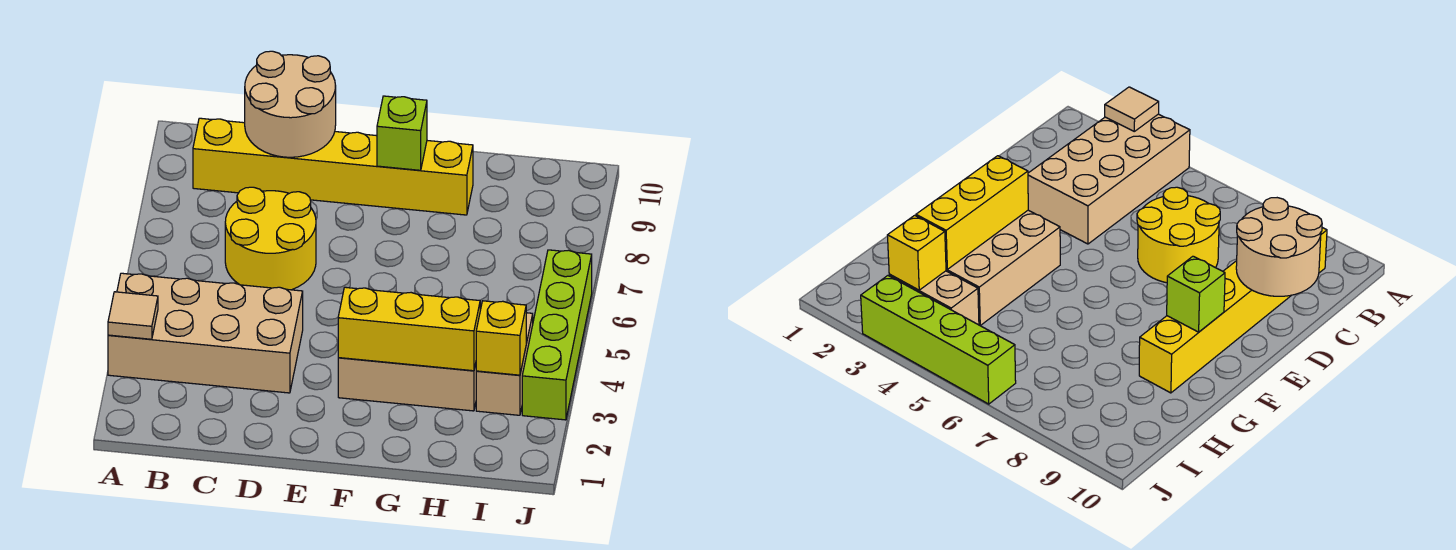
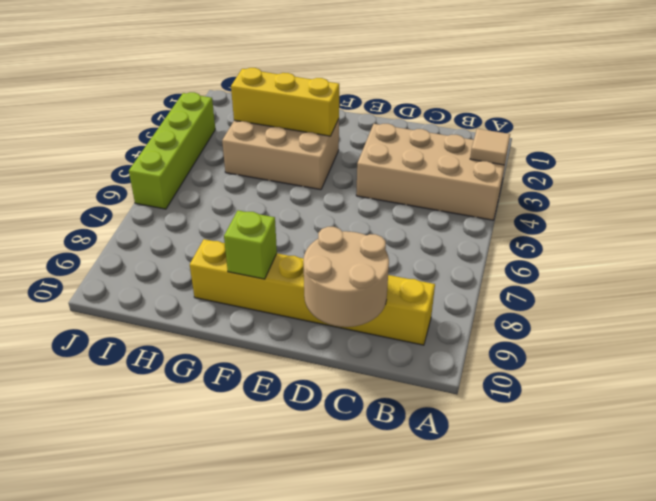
none -> yellow round brick C6:D7 level 1
none -> tan brick I3:I4 level 1

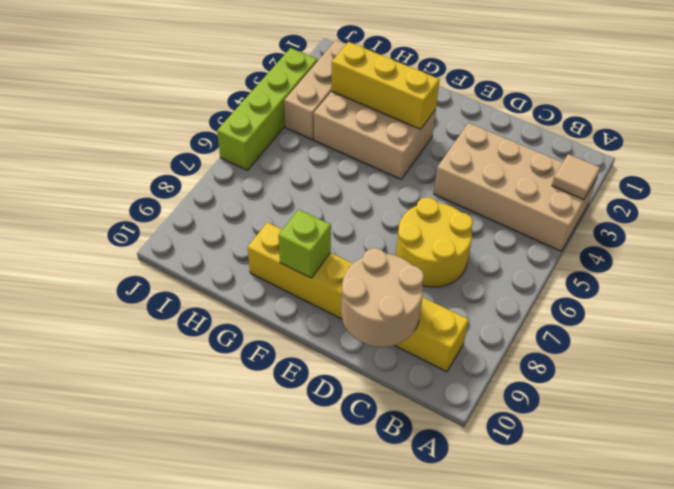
tan brick I2:I4 level 1 -> tan brick I3:I4 level 1
none -> yellow brick I3 level 2

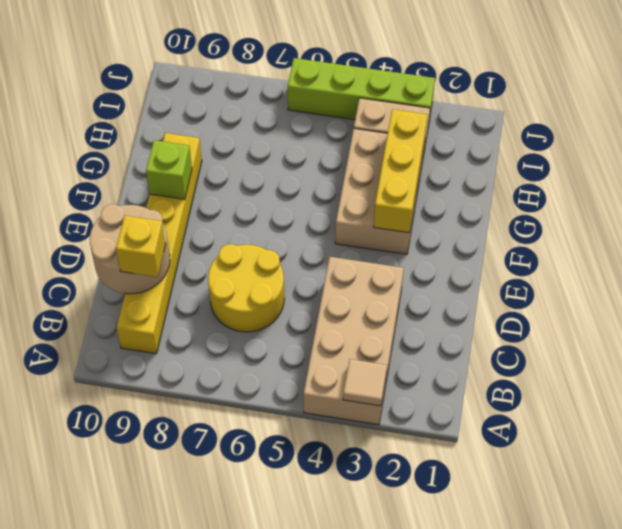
yellow brick C9 level 3 -> yellow brick I3 level 2

